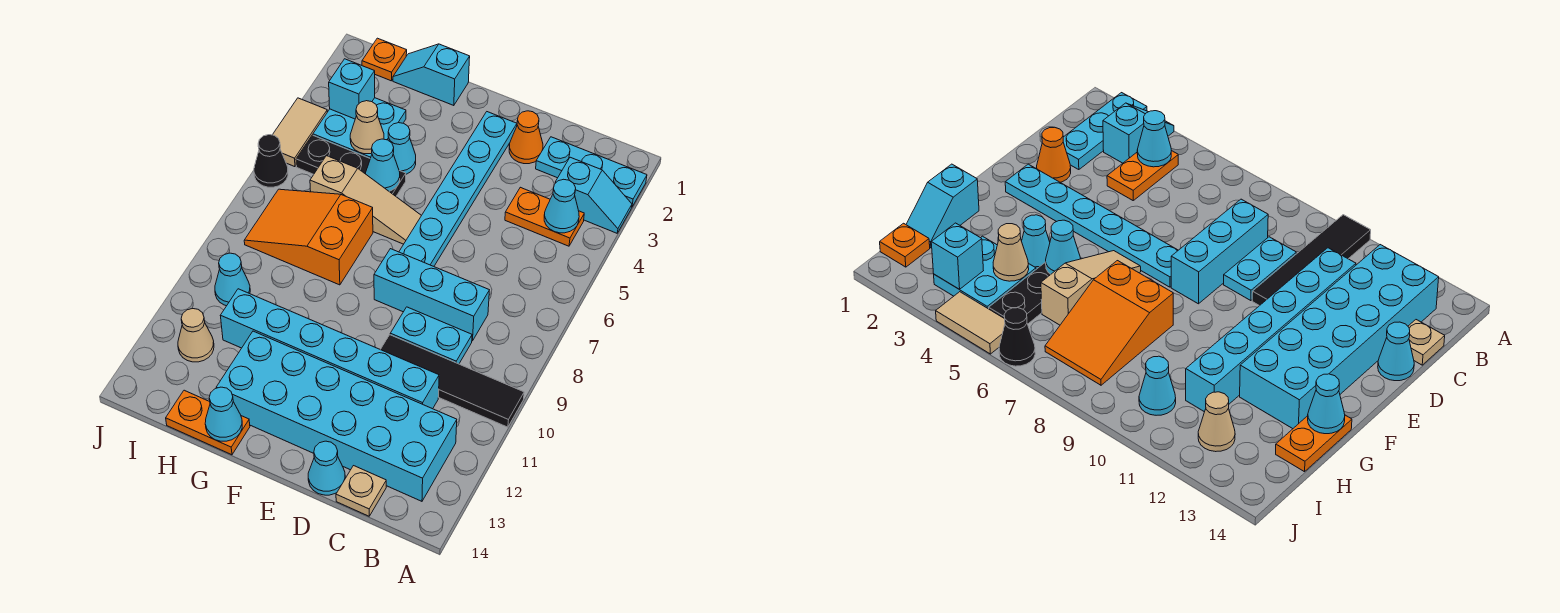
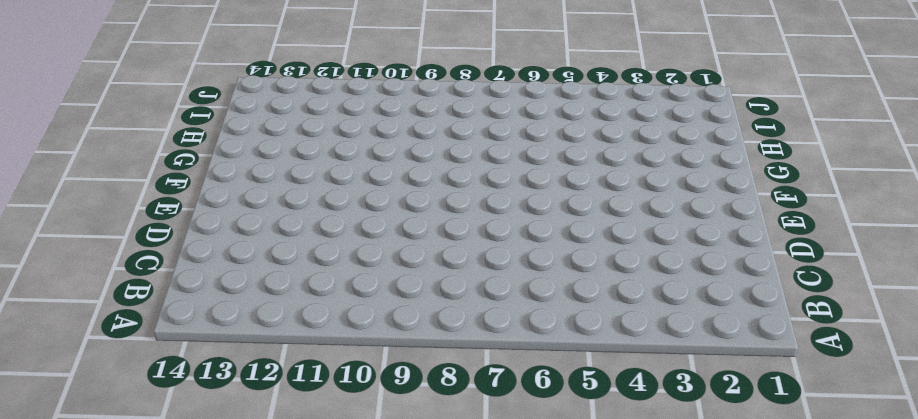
none -> cyan plate A2:C2 level 1
none -> cyan slope A3:B3 level 1 top B
none -> black tile A10:D10 level 1

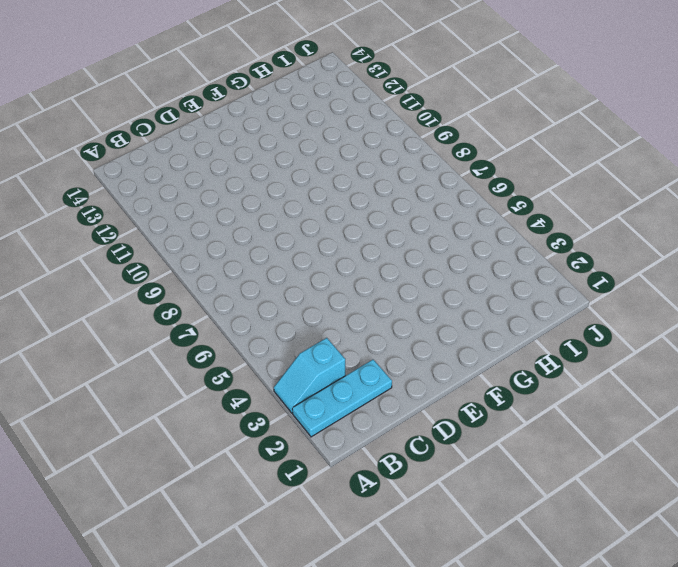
none -> black tile A10:D10 level 1
none -> orange plate B4:C4 level 1
none -> cyan brick B12:G13 level 1

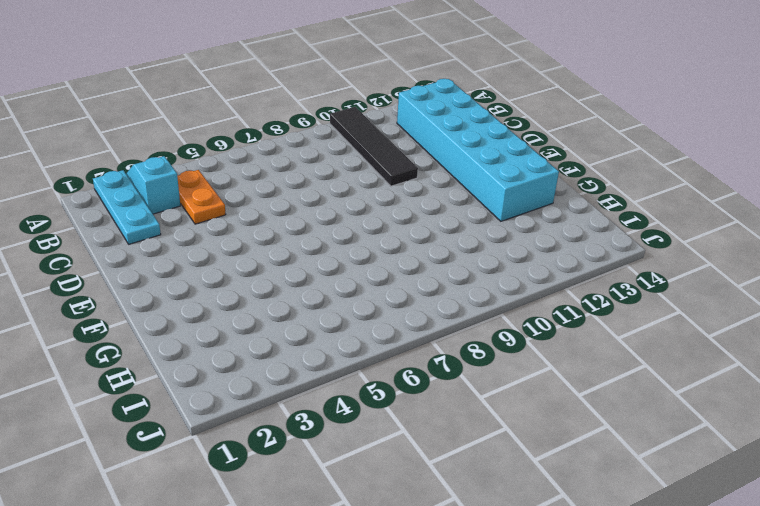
none -> cyan brick C8:E8 level 1
none -> cyan plate C9:D9 level 1
none -> cyan brick C11:H11 level 1

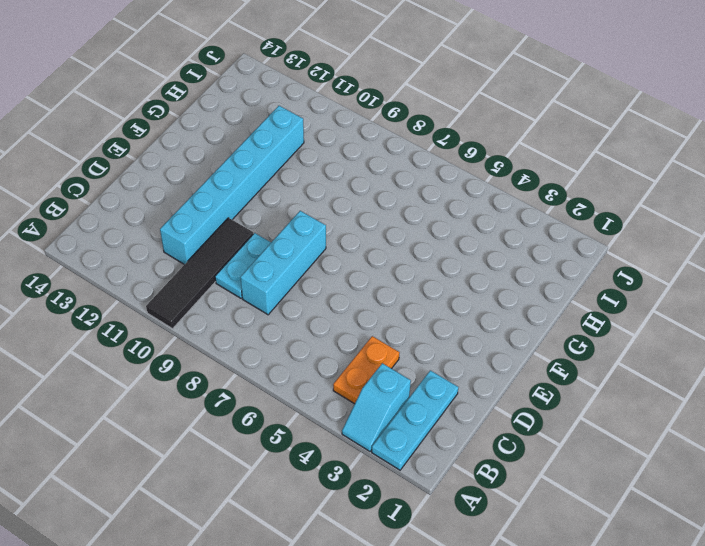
none -> cyan brick B12:G13 level 1
none -> tan plate C14 level 1
none -> orange cone D2 level 1

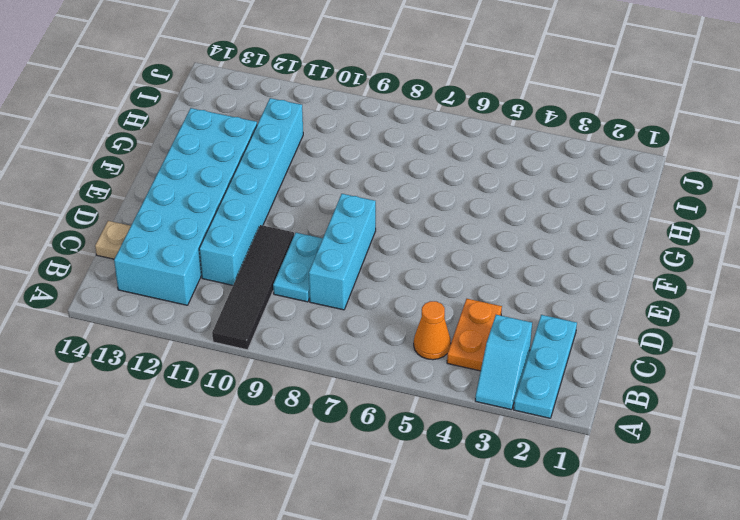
orange cone B5 level 1 -> orange cone D2 level 1
none -> cyan cone D14 level 1
none -> cyan plate E2:E7 level 1
none -> tan slope F6:H6 level 1 top H

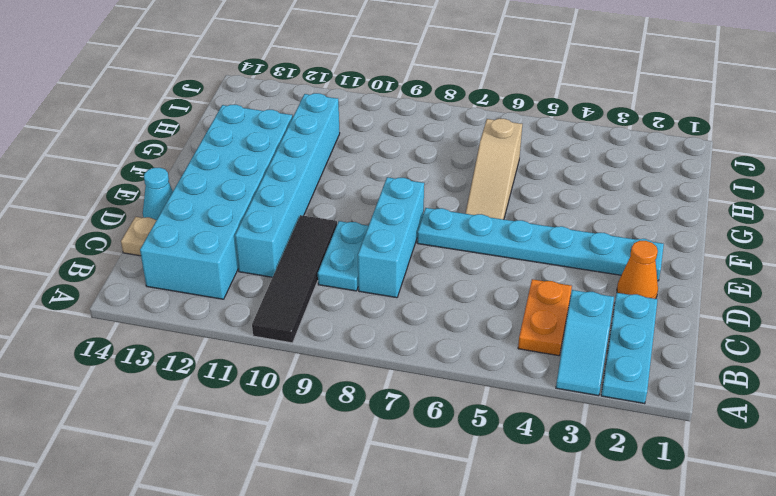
none -> cyan slope G1:H1 level 1 top G
none -> cyan cone G4 level 1
none -> black plate G5:I5 level 1

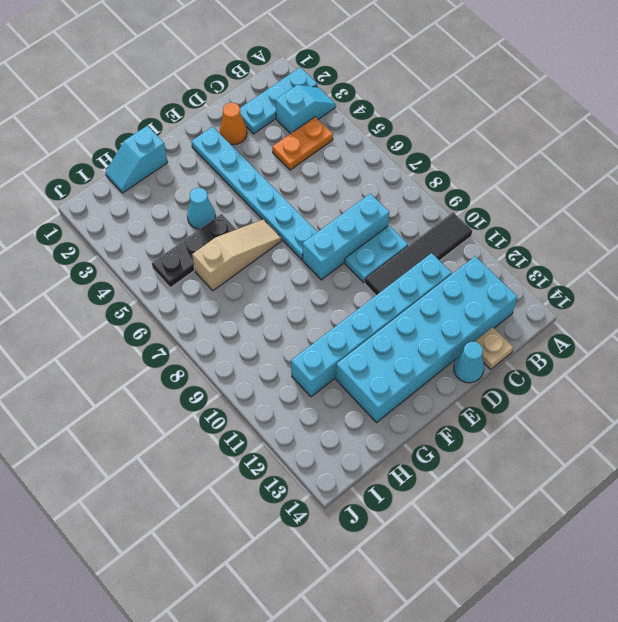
none -> orange slope G7:I8 level 1 top G
none -> orange plate G14:H14 level 1
none -> cyan plate H3:I4 level 1

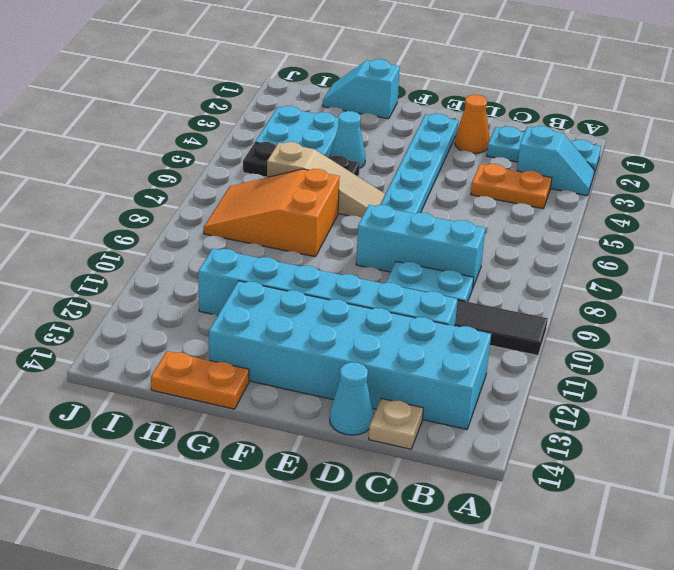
none -> orange plate I1 level 1
none -> cyan cone I10 level 1
none -> tan cone I12 level 1

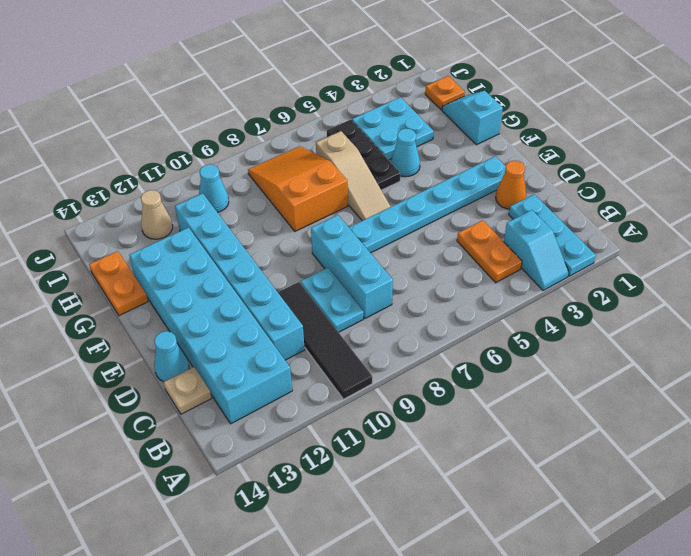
none -> tan tile J4:J5 level 1
none -> black cone J6 level 1
none -> cyan cone B4 level 2

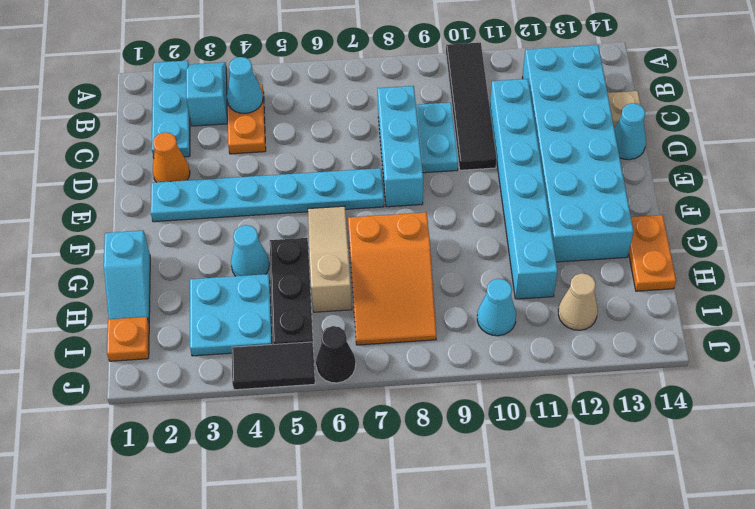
black tile J4:J5 level 1 -> tan tile J4:J5 level 1
none -> cyan cone G5 level 2
none -> cyan cone G14 level 2
none -> tan cone H4 level 2

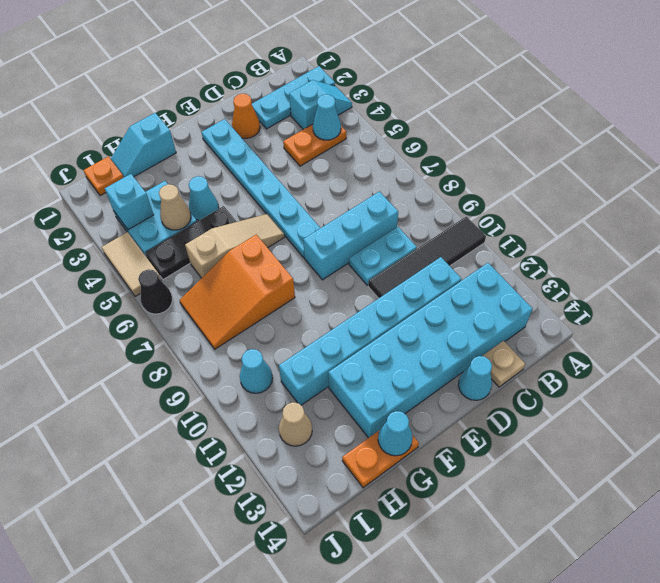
none -> cyan cone G5 level 2

